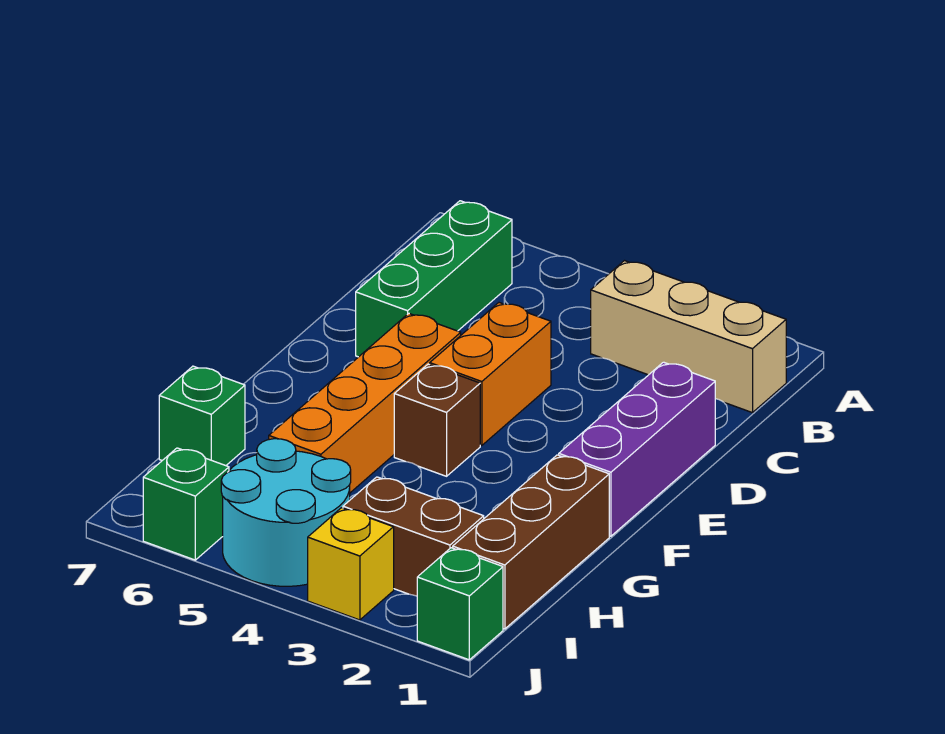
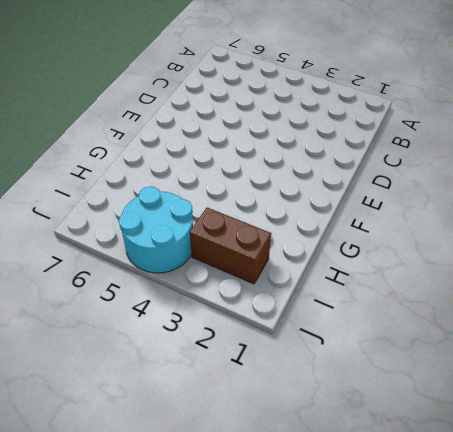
none -> tan brick B1:B3 level 1
none -> green brick B6:D6 level 1
none -> purple brick D1:F1 level 1

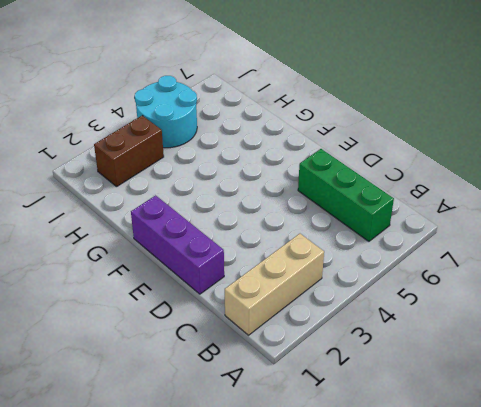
none -> orange brick D4:E4 level 1
none -> orange brick E5:H5 level 1
none -> brown brick F4 level 1

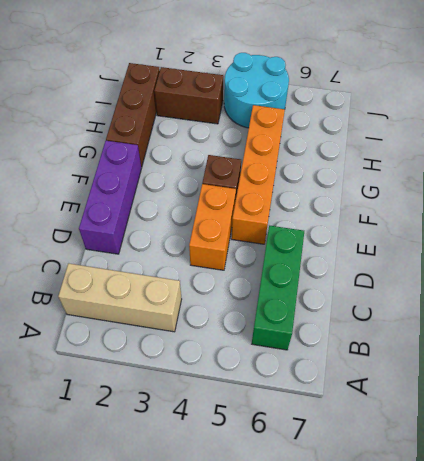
none -> green brick H7 level 1
none -> green brick J1 level 1
none -> yellow brick J3 level 1

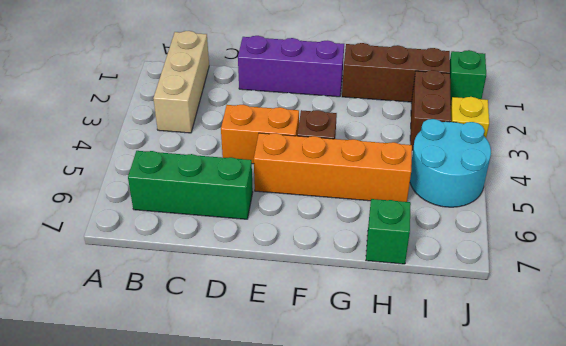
none -> green brick J6 level 1

